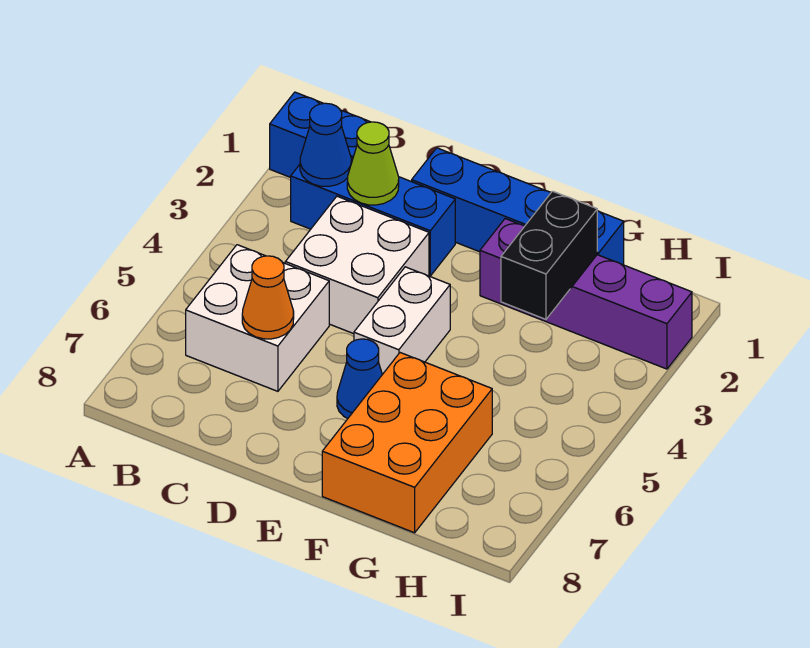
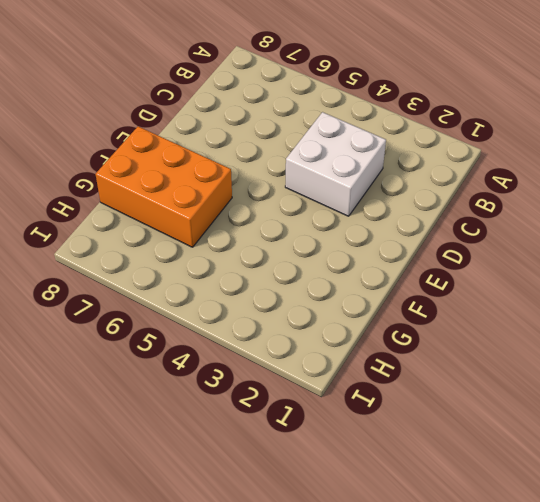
none -> blue brick A1:B1 level 1
none -> blue brick B2:D2 level 1
none -> white brick B5:C6 level 1

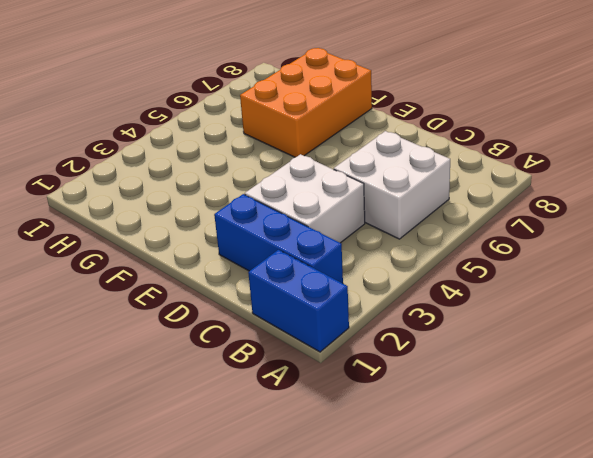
none -> blue brick D1:G1 level 1
none -> white brick E4:E5 level 1
none -> blue cone E6 level 1

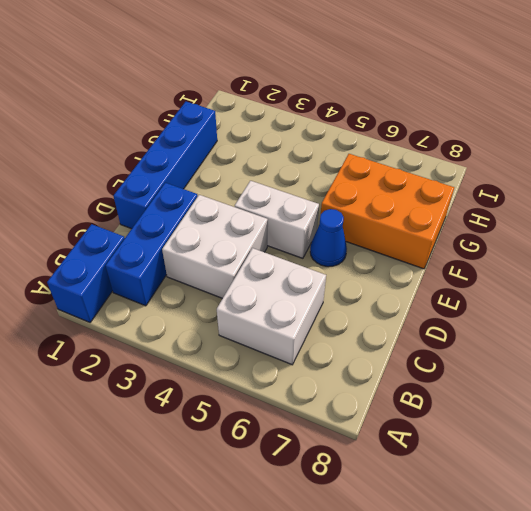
none -> purple brick F2:I2 level 1
none -> blue cone B2 level 2
none -> lime cone C2 level 2

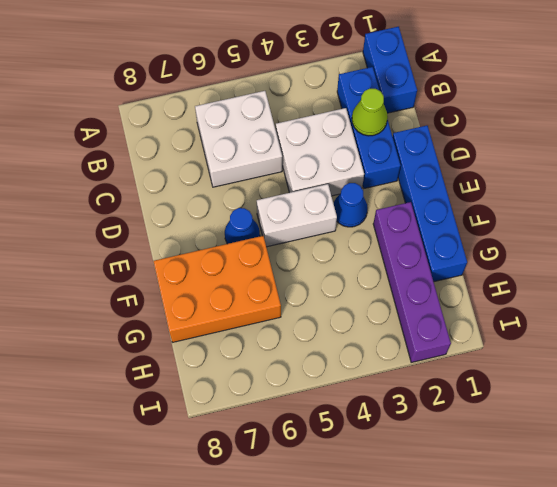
blue cone E3 level 1 -> blue cone B2 level 2
none -> orange cone C6 level 2
none -> black brick G2:G3 level 2

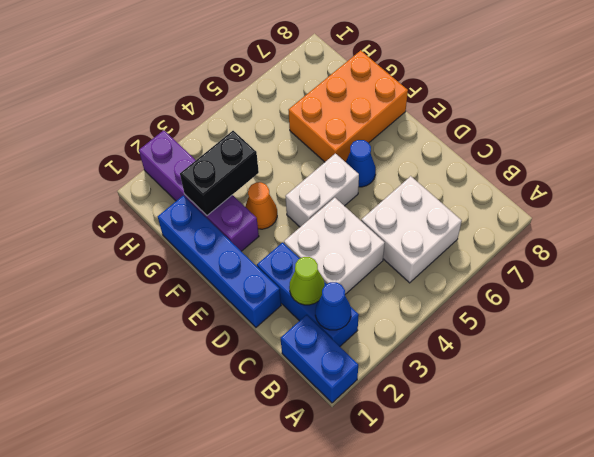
orange cone F3 level 1 -> orange cone C6 level 2

